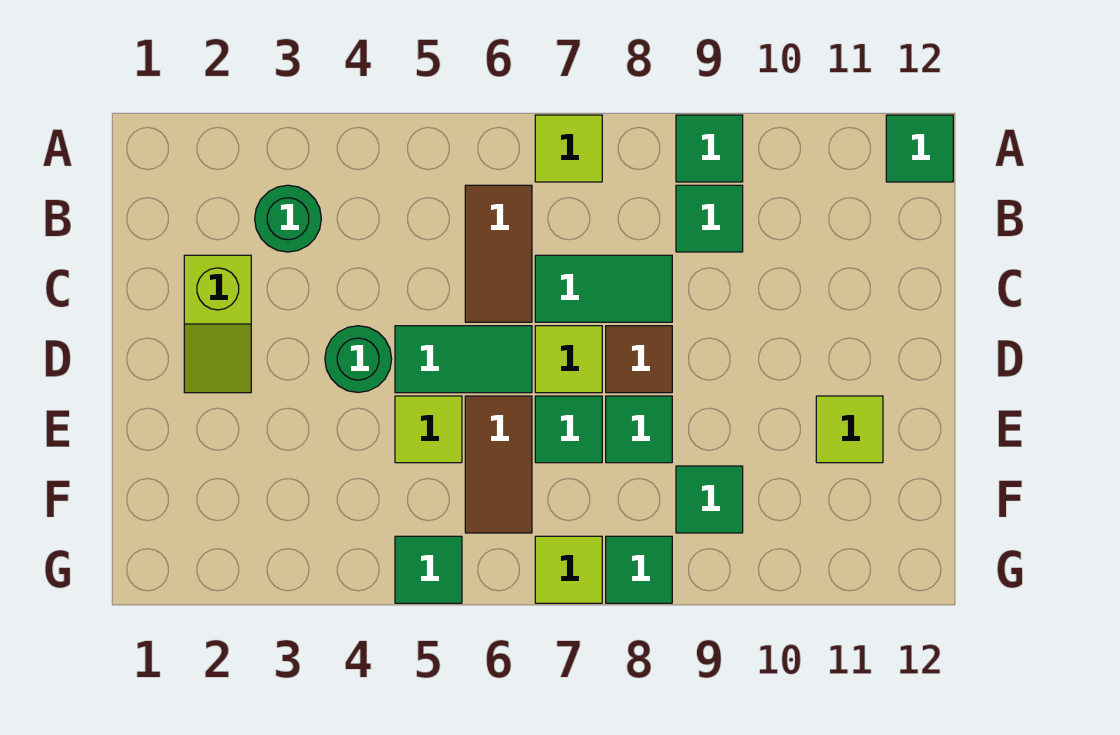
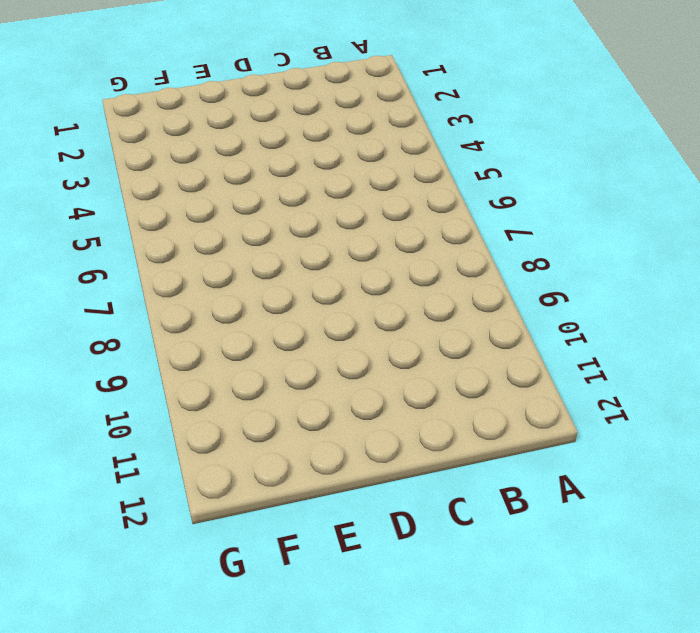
none -> lime tile A7 level 1
none -> green tile A9 level 1
none -> green tile A12 level 1

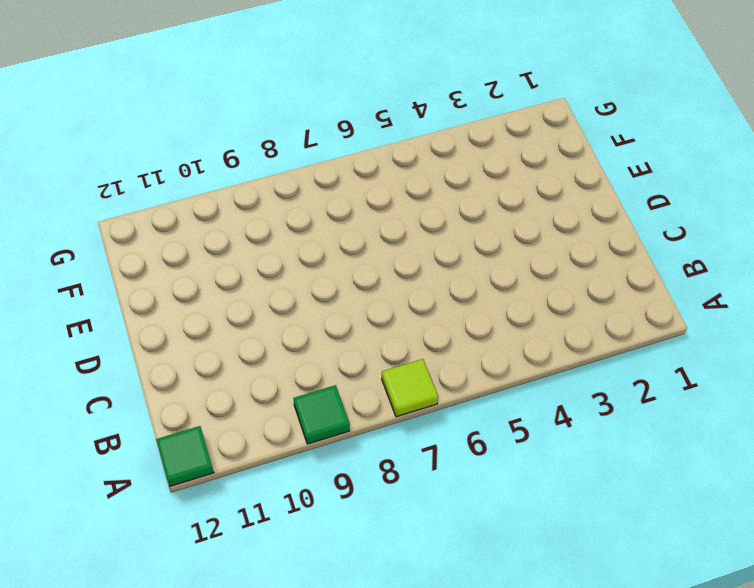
none -> green round brick B3 level 1
none -> brown tile B6:C6 level 1
none -> green tile B9 level 1

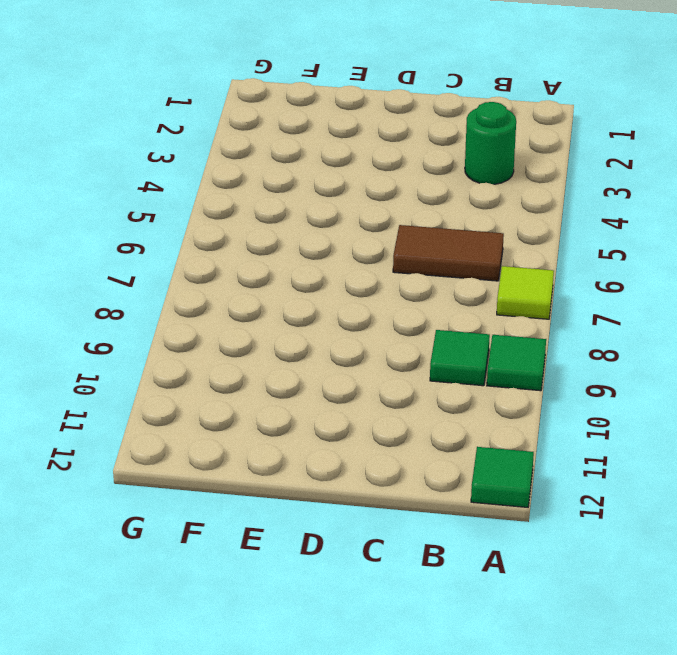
none -> lime slope C2:D2 level 1 top C
none -> green tile C7:C8 level 1
none -> green round brick D4 level 1

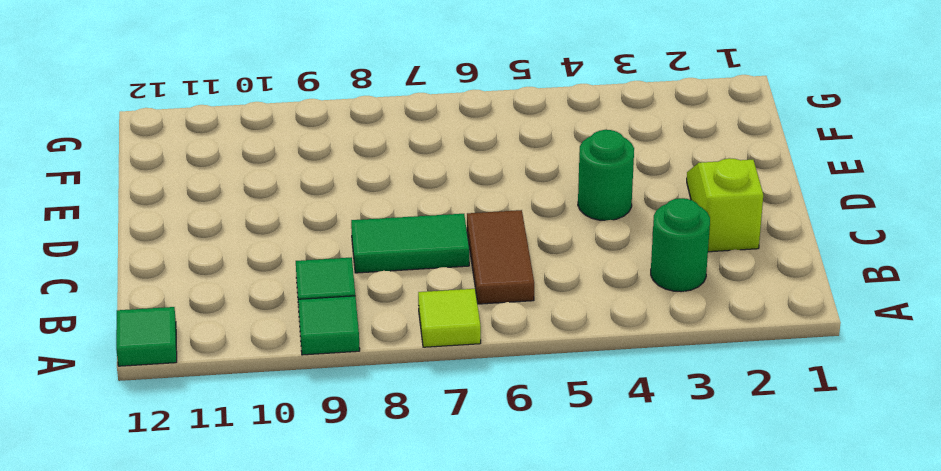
none -> green tile D5:D6 level 1
none -> lime tile D7 level 1
none -> brown tile D8 level 1

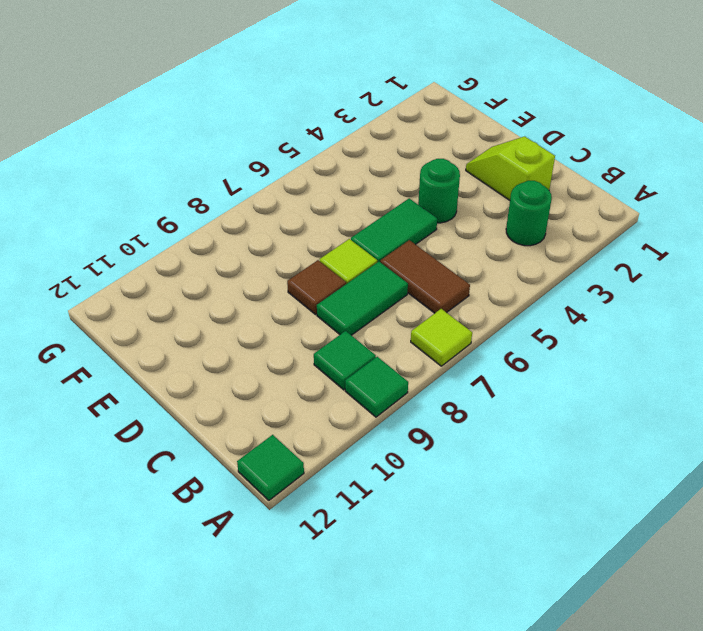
none -> lime tile E5 level 1
none -> brown tile E6:F6 level 1
none -> green tile E7 level 1

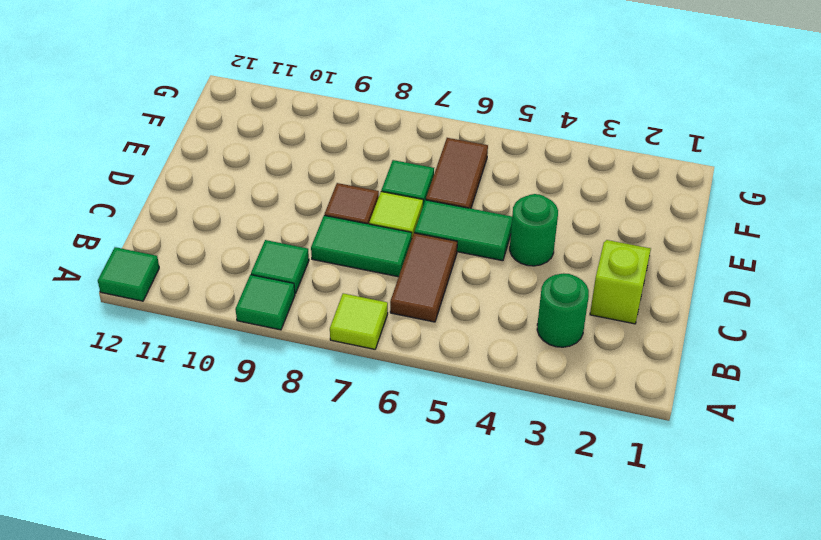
none -> lime tile E5 level 1
none -> green tile E8 level 1
none -> lime tile E11 level 1

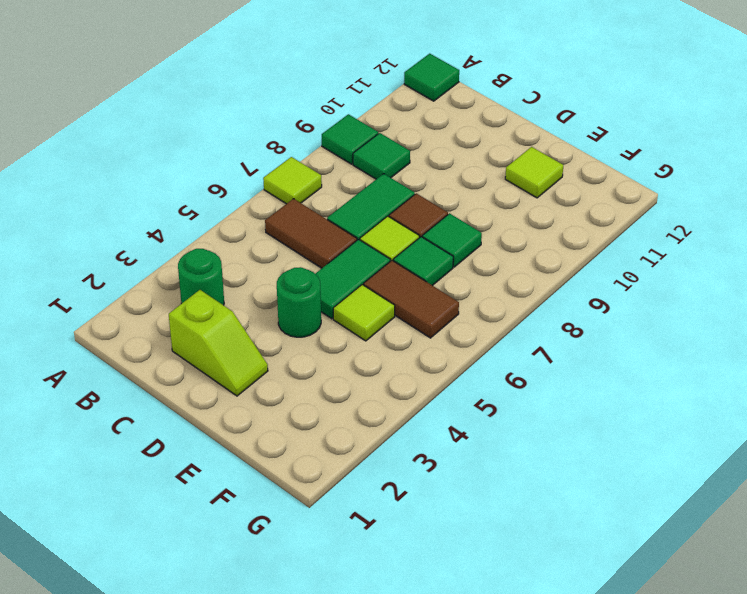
none -> green tile F9 level 1
none -> green tile G5 level 1
none -> lime tile G7 level 1

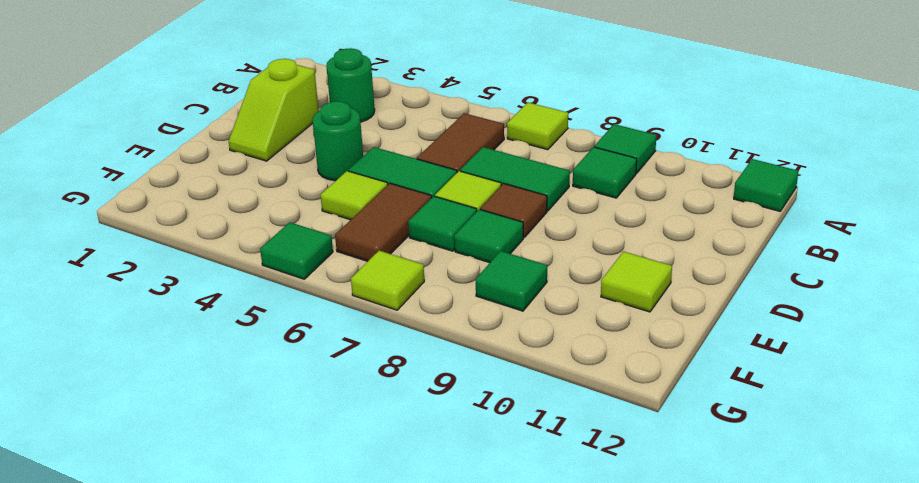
none -> green tile G8 level 1

